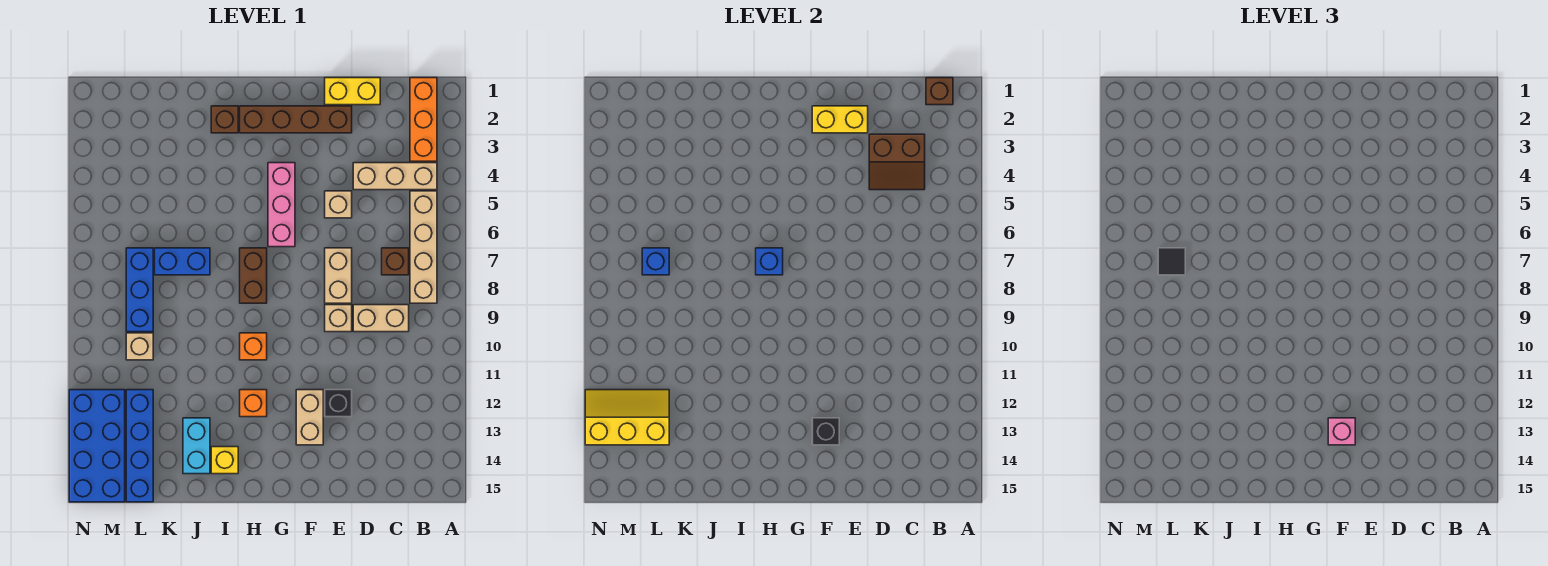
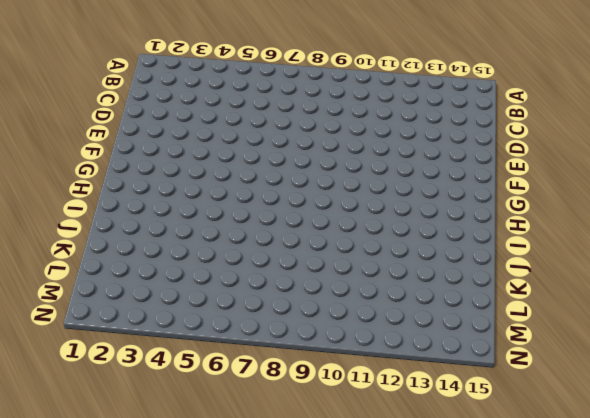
none -> orange brick B1:B3 level 1
none -> tan brick B4:D4 level 1
none -> tan brick B5:B8 level 1
none -> brown brick C7 level 1

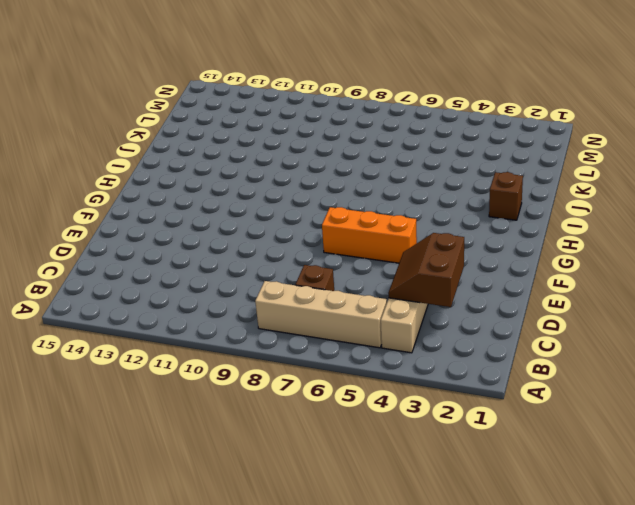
orange brick F5:F7 level 1 -> orange brick B1:B3 level 1
none -> tan brick C9:D9 level 1
none -> yellow brick D1:E1 level 1
none -> brown brick E2:H2 level 1
none -> tan brick E5 level 1

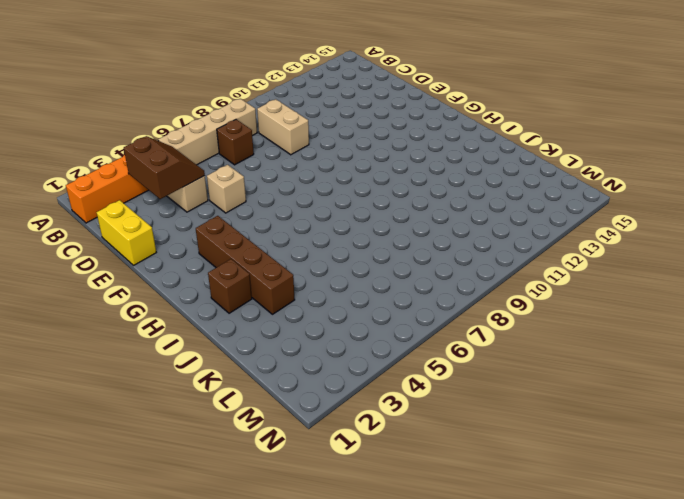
brown brick G3:J3 level 1 -> brown brick E2:H2 level 1
none -> tan brick E7:E8 level 1
none -> tan brick E9 level 1
none -> black brick E12 level 1
none -> tan brick F12:F13 level 1

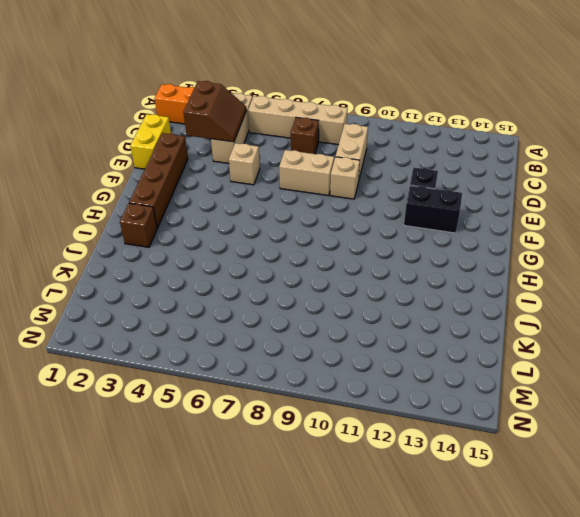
black brick F12:F13 level 1 -> tan brick F12:F13 level 1
none -> pink brick G4:G6 level 1
none -> brown brick H7:H8 level 1
none -> orange brick H10 level 1
none -> orange brick H12 level 1

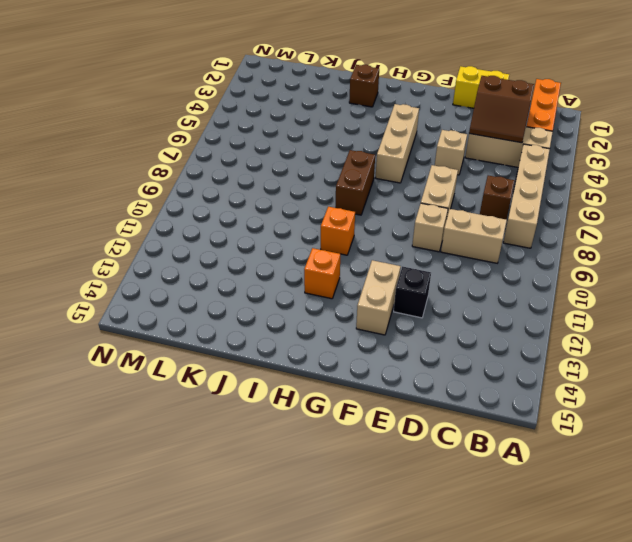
tan brick G4:G6 level 1 -> pink brick G4:G6 level 1
none -> brown brick E2:H2 level 1
none -> yellow brick I14 level 1
none -> blue brick J7:K7 level 1
none -> cyan brick J13:J14 level 1

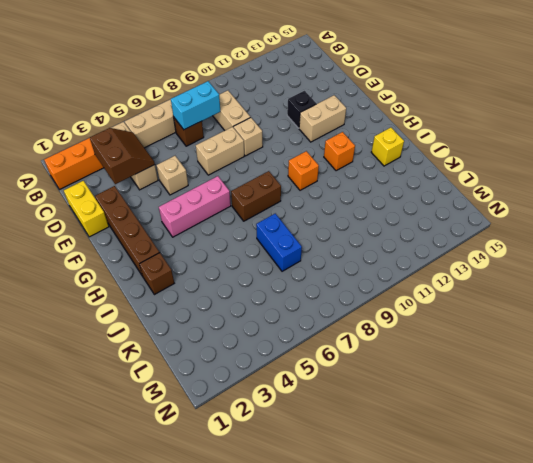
cyan brick C7:C8 level 2 -> cyan brick J13:J14 level 1
none -> blue brick L7:L9 level 1
none -> tan brick L10 level 1
none -> blue brick L12:L15 level 1
none -> blue brick M12:N15 level 1

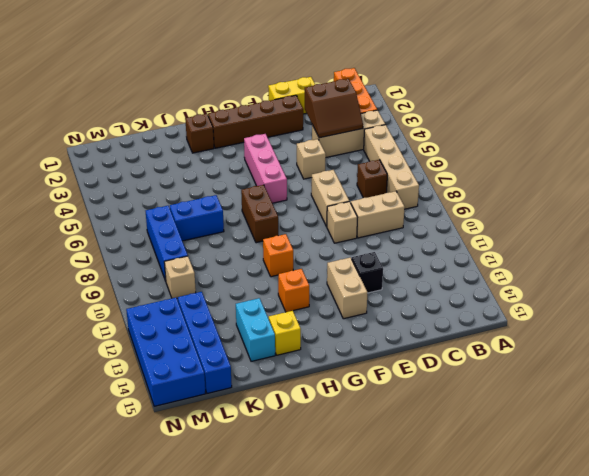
none -> brown brick B1 level 2
none -> yellow brick E2:F2 level 2
none -> black brick F13 level 2
none -> blue brick H7 level 2

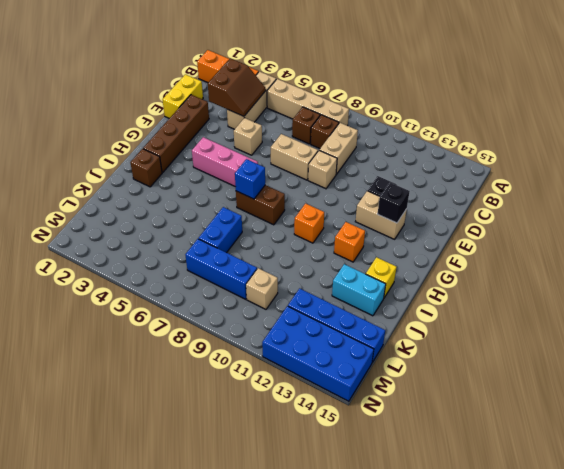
brown brick C8 level 1 -> brown brick B1 level 2
none -> yellow brick E2:F2 level 2
none -> blue brick L7 level 2
none -> yellow slope L12:N13 level 2 top 13
none -> pink brick F13 level 3

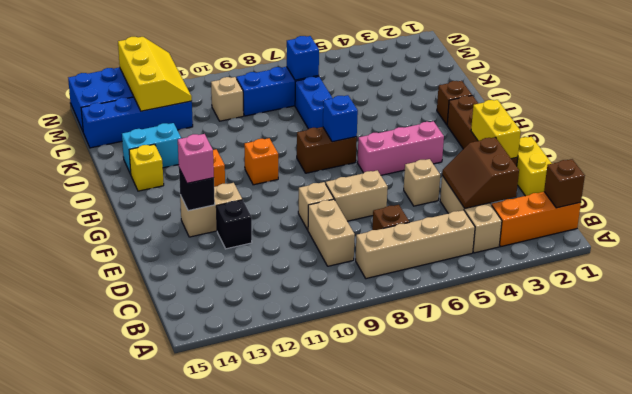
none -> black tile L7 level 3

